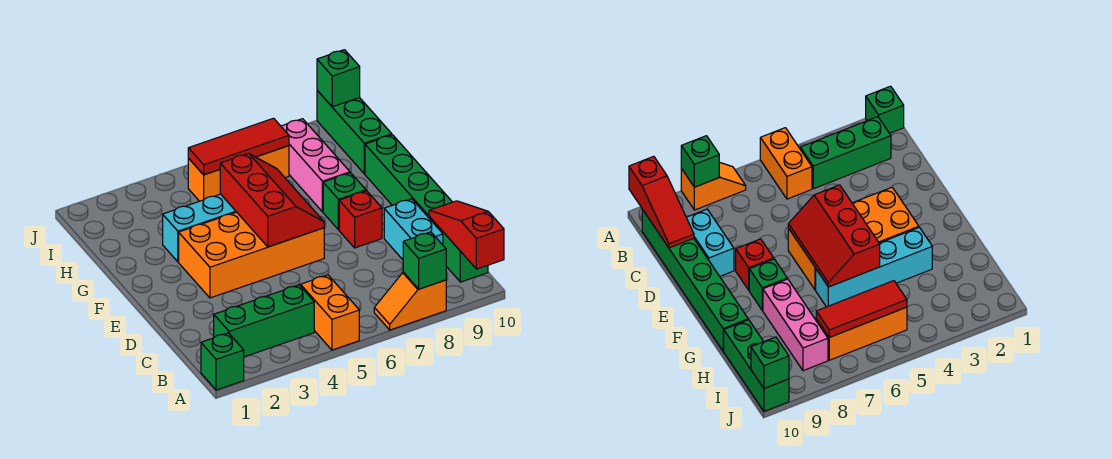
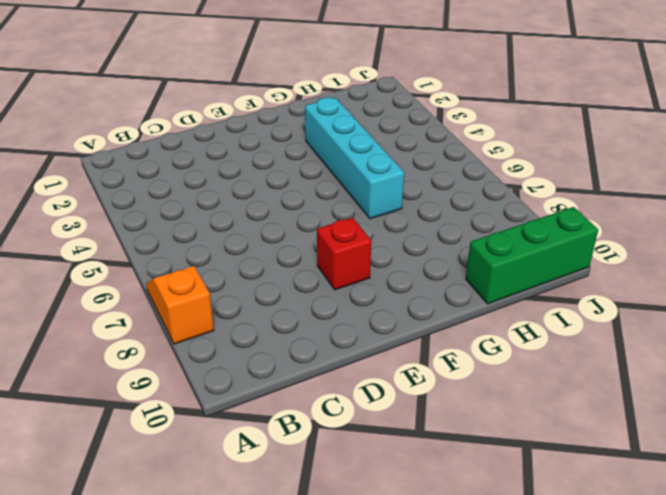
none -> green brick A1 level 1
none -> orange brick A5:B5 level 1
none -> green brick B2:B4 level 1

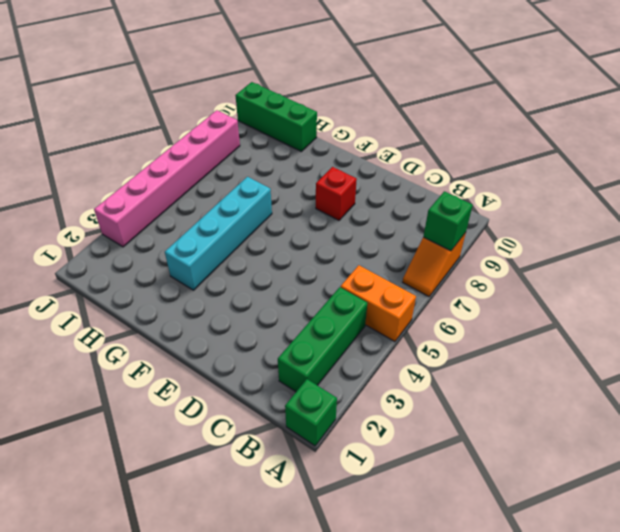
pink brick J3:J8 level 1 -> none
none -> green brick B10:G10 level 1
none -> cyan brick C9:D9 level 1
none -> orange brick E3:F6 level 1

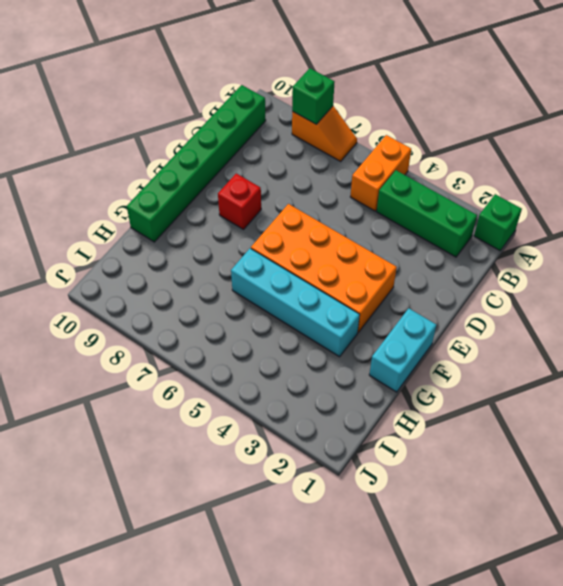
cyan brick F1:G1 level 1 -> cyan brick C9:D9 level 1
none -> green brick F8 level 1
none -> pink brick G8:I8 level 1
none -> green brick H10:J10 level 1

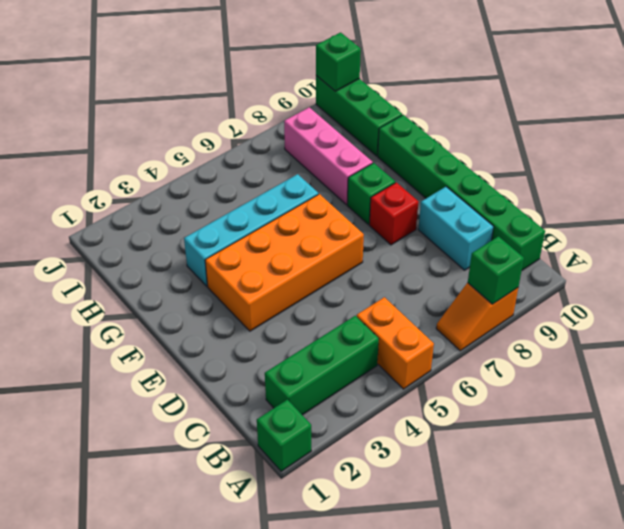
none -> orange brick I5:I7 level 1
none -> red slope A10:C10 level 2 top A
none -> red slope E5:G6 level 2 top 5

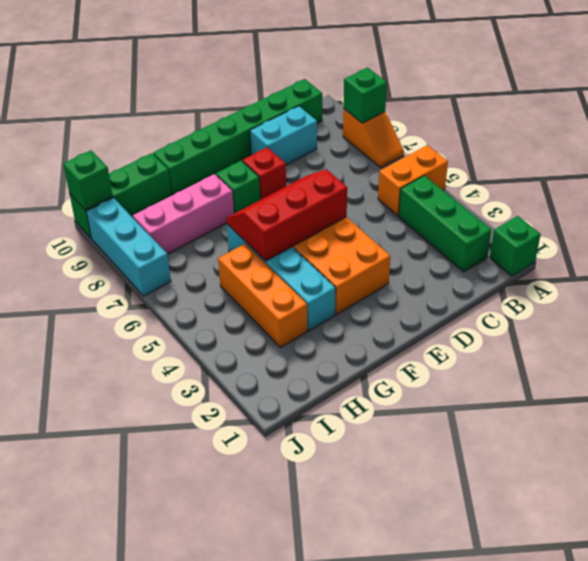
orange brick H3:H5 level 1 -> orange brick I5:I7 level 1
cyan brick J7:J9 level 1 -> none
none -> red slope A10:C10 level 2 top A
none -> red tile I5:I7 level 2

